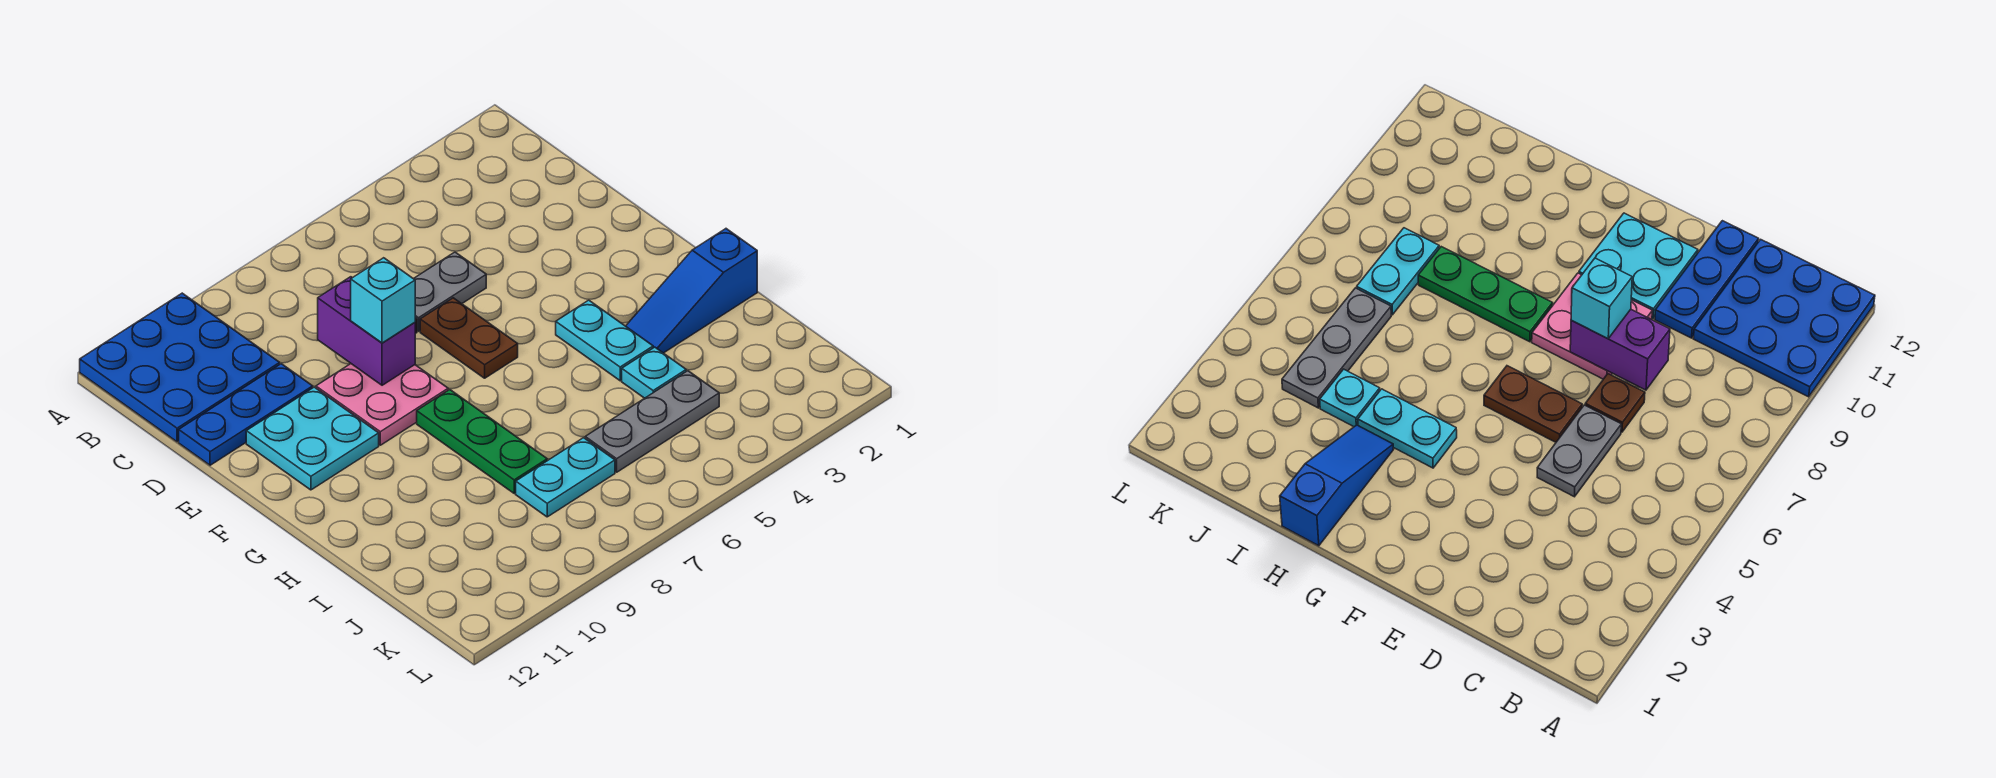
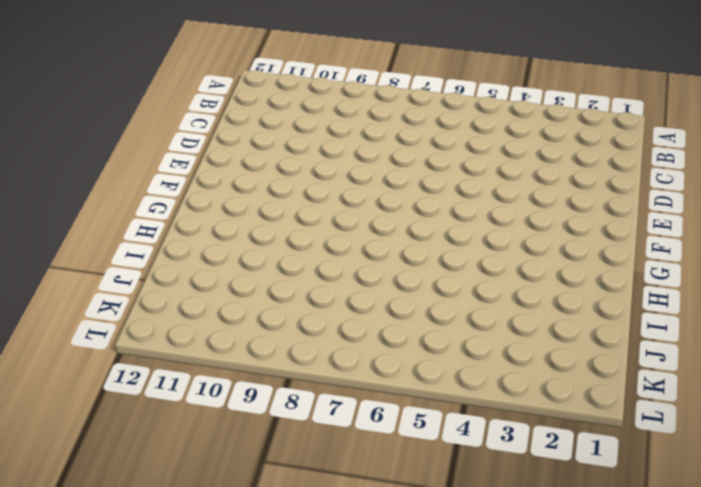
none -> blue plate A10:C12 level 1
none -> grey plate D5:D6 level 1
none -> brown plate D7 level 1

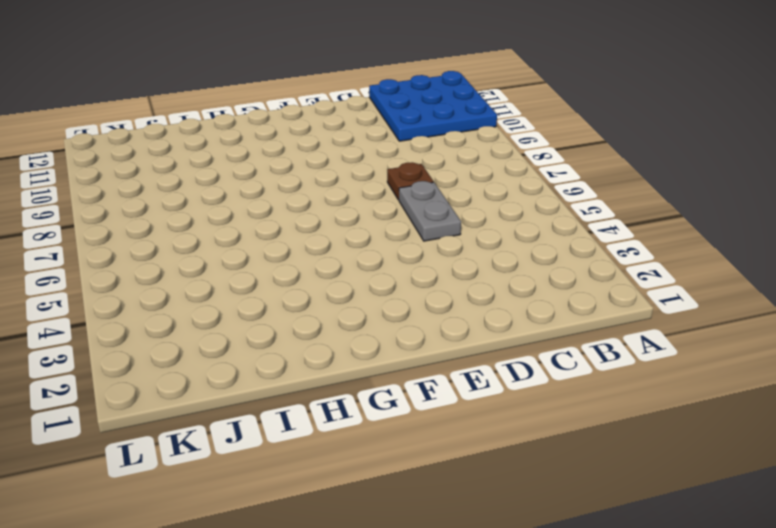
none -> blue plate D10:D12 level 1
none -> brown plate E6:F6 level 1
none -> pink plate E8:F9 level 1

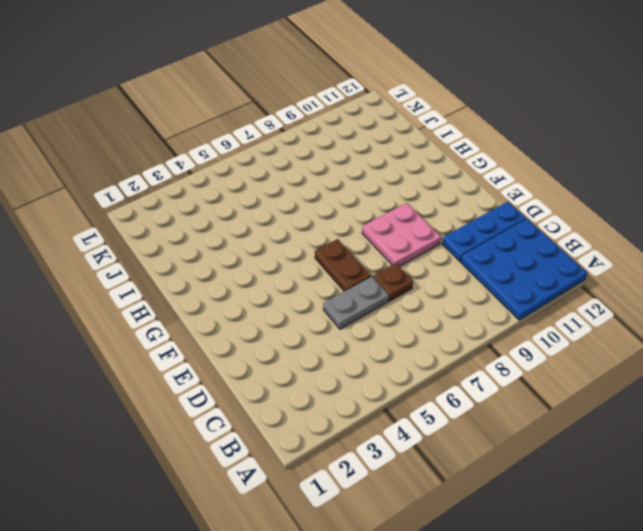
none -> cyan plate E10:F11 level 1
none -> cyan plate G4:H4 level 1
none -> green plate G8:I8 level 1

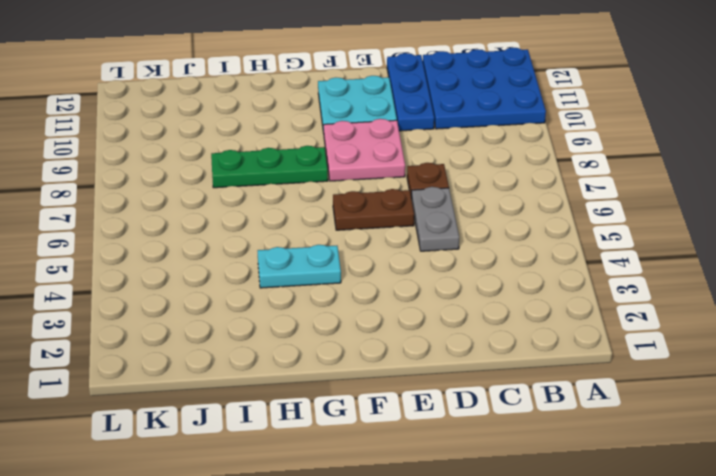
none -> blue slope H1:H3 level 1 top 1
none -> cyan plate I4 level 1
none -> grey plate J4:J6 level 1

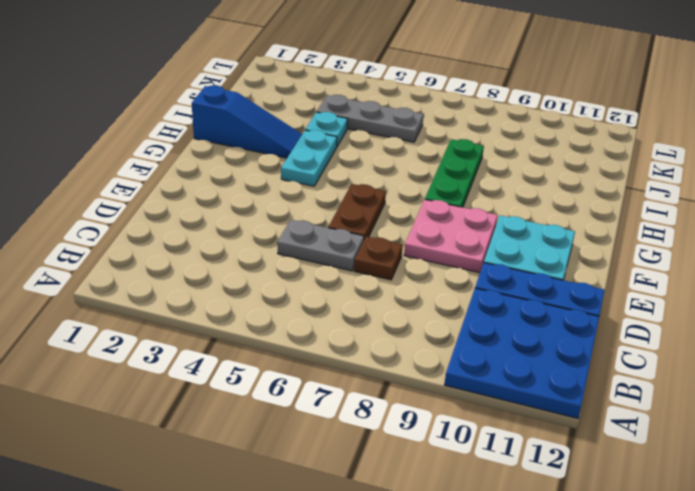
none -> cyan plate J7:J8 level 1
none -> purple brick D8:E8 level 2
none -> cyan brick E8 level 3

